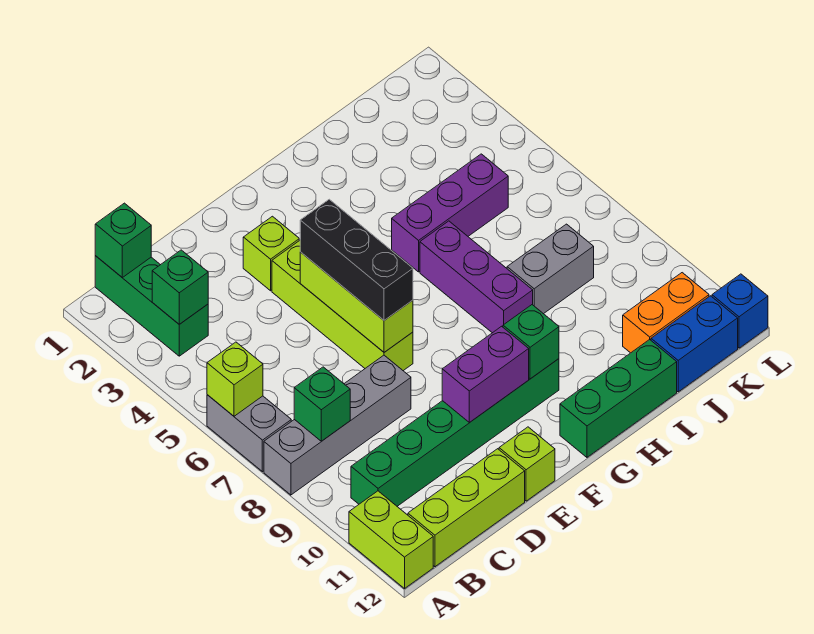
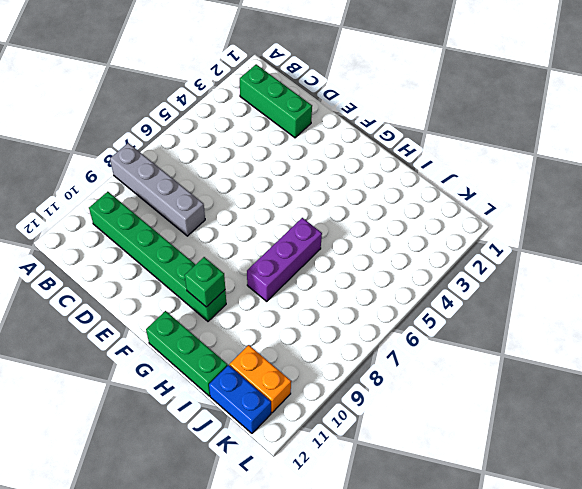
green brick B2:D2 level 1 -> green brick B1:B3 level 1
none -> grey brick A6:A7 level 1
none -> lime brick A11:A12 level 1
none -> lime brick B12:D12 level 1

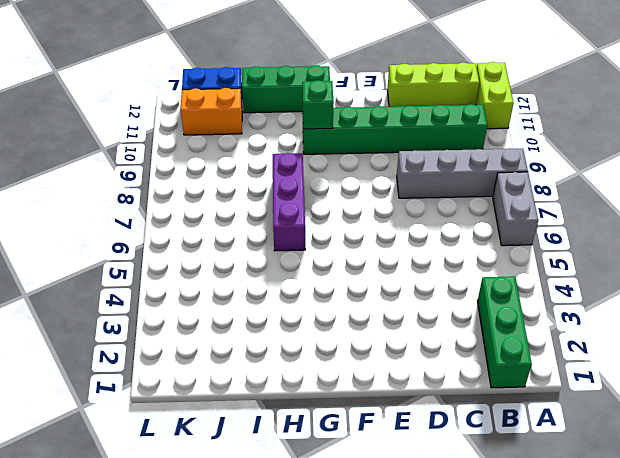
none -> lime brick E3 level 1
none -> lime brick E4:E7 level 1
none -> lime brick E12 level 1

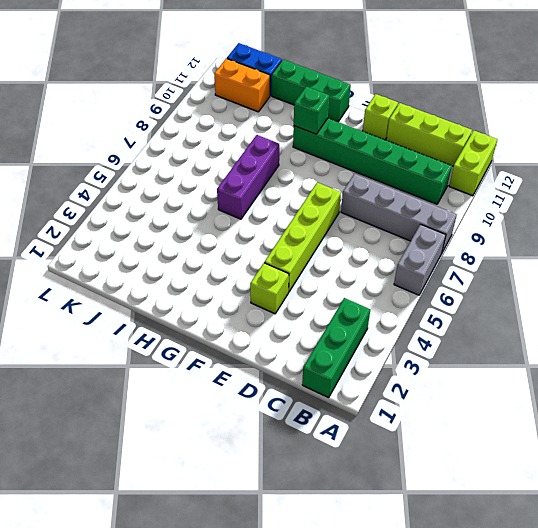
none -> purple brick H5:J5 level 1
none -> grey brick I8:J8 level 1
none -> blue brick L12 level 1

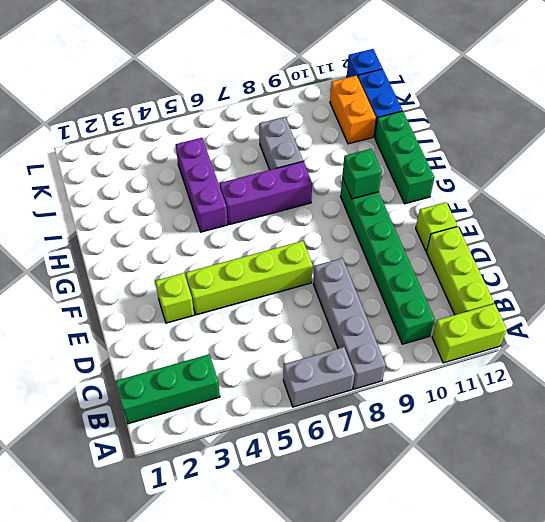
none -> lime brick A6 level 2
none -> green brick B1 level 2
none -> green brick B3 level 2

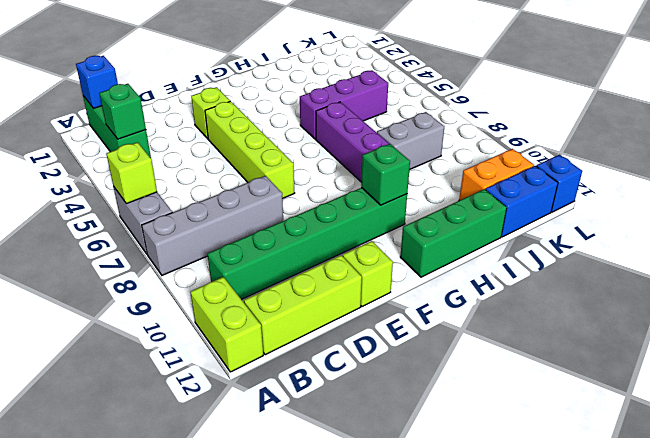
blue brick B1 level 2 -> green brick B1 level 2
none -> green brick B8 level 2
none -> lime brick E5:E7 level 2
none -> purple brick E10:F10 level 2

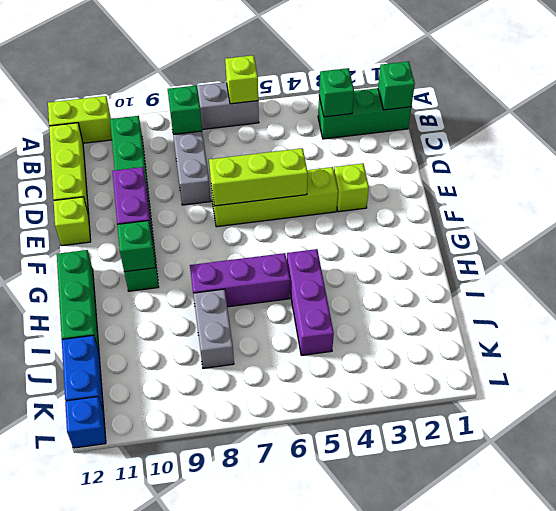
none -> orange brick J11:K11 level 1
none -> black brick E5:E7 level 3

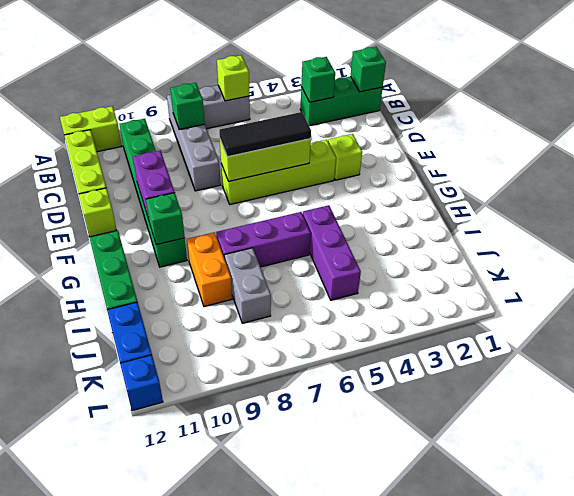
black tile E5:E7 level 3 -> black brick E5:E7 level 3
orange brick H9:I9 level 1 -> orange brick J11:K11 level 1

